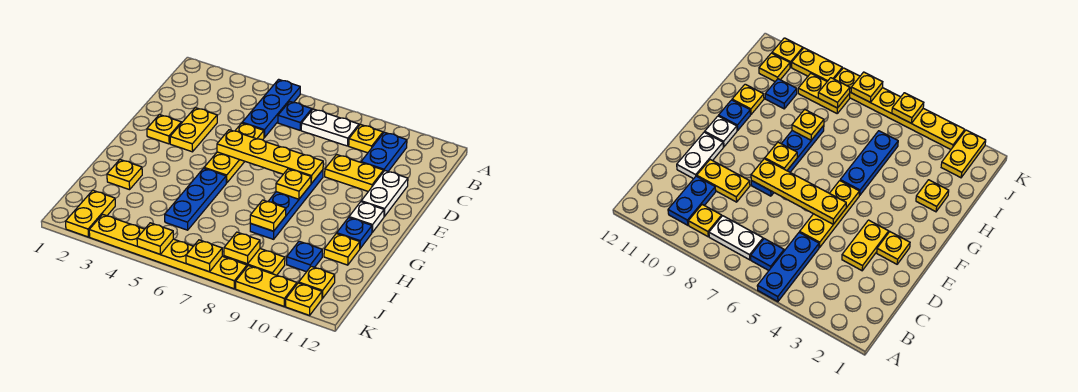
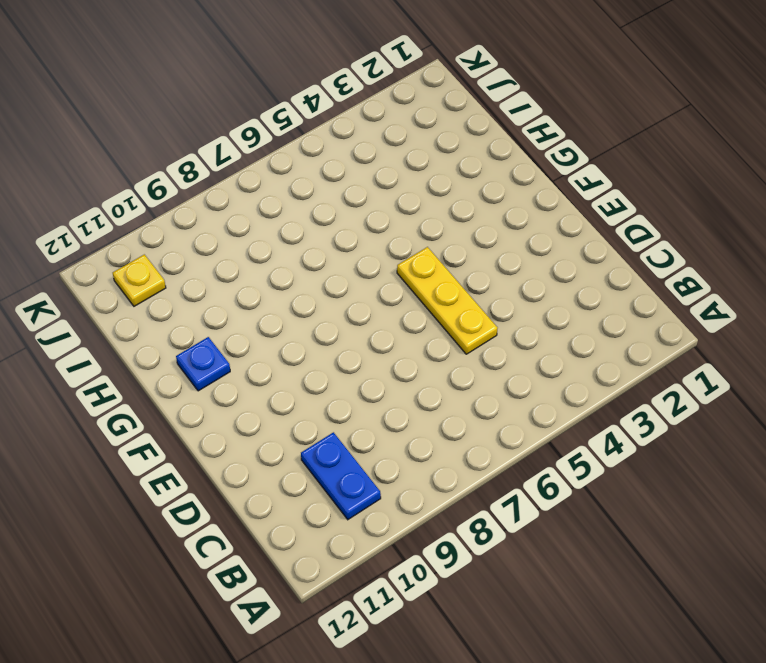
none -> blue plate A5:C5 level 1
none -> blue plate B6 level 1
none -> white plate B7:B8 level 1

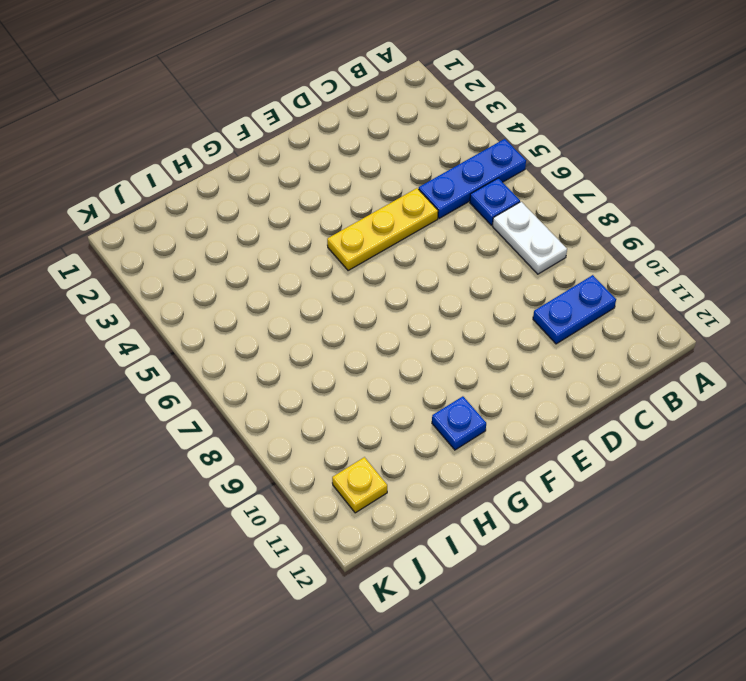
none -> yellow plate B9 level 1
none -> yellow plate D3:E3 level 1
none -> yellow plate D9:D10 level 1

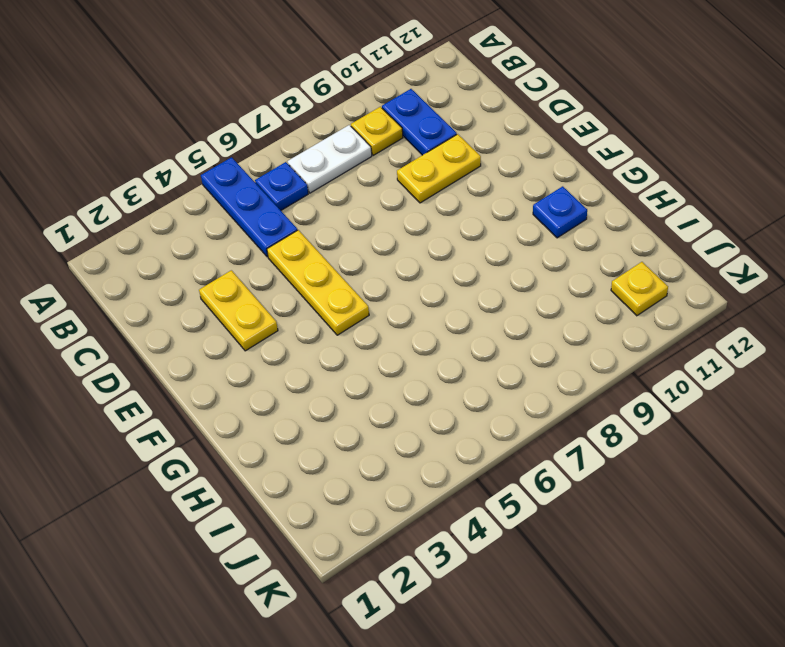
none -> white plate D11:E11 level 1
none -> yellow plate E2 level 1
none -> blue plate E8:H8 level 1

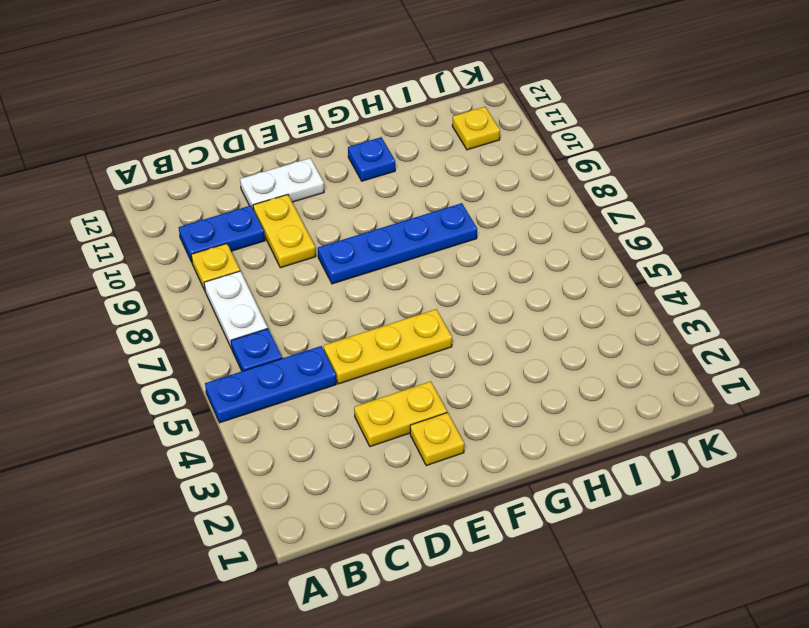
none -> white plate F11 level 1
none -> blue plate G5:I5 level 1
none -> yellow plate H2 level 1

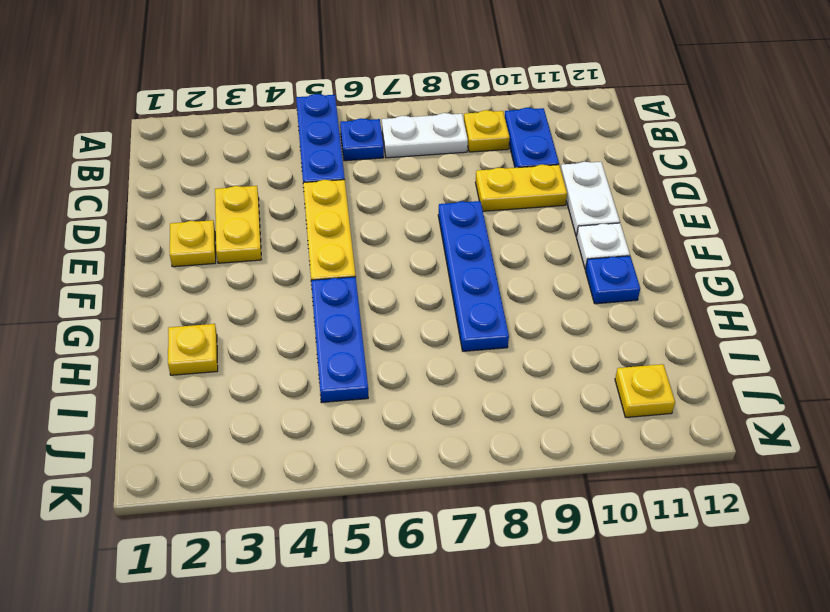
none -> yellow plate H11 level 1
none -> blue plate I10 level 1
none -> yellow plate J2:K2 level 1

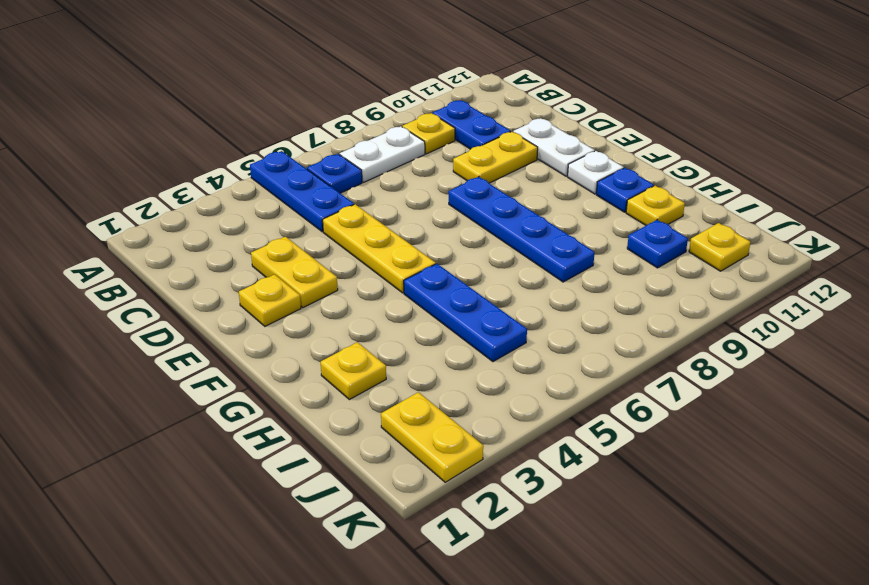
none -> yellow plate J8:J9 level 1
none -> yellow plate K3:K8 level 1
none -> yellow plate K9:K10 level 1

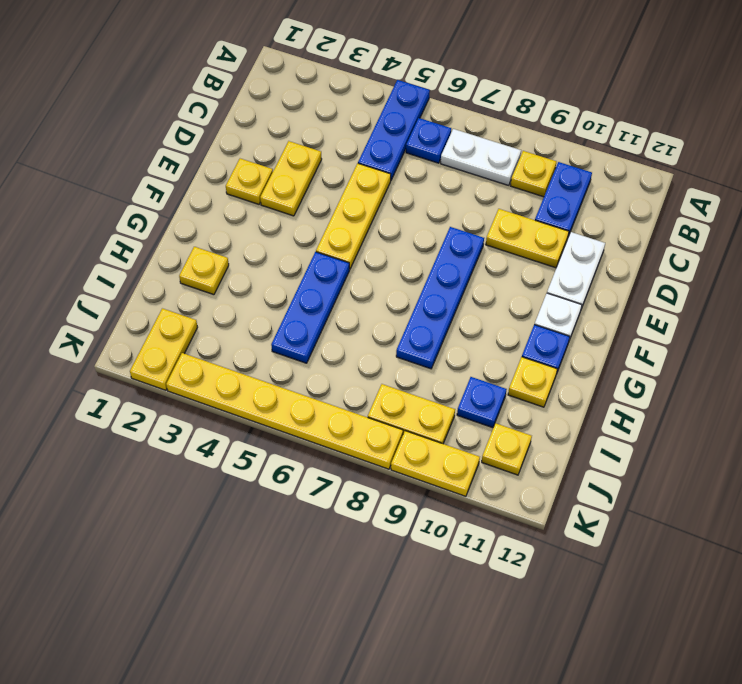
none -> yellow plate K11 level 1
none -> yellow plate E5:E8 level 2
none -> yellow plate F8 level 2

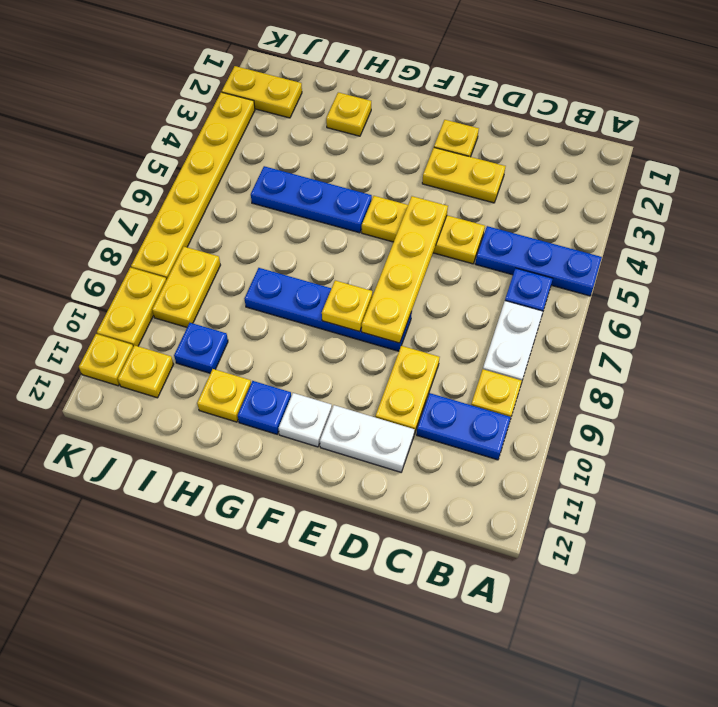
none -> yellow plate H8 level 2
none -> yellow plate J8 level 2
none -> yellow plate K5 level 2

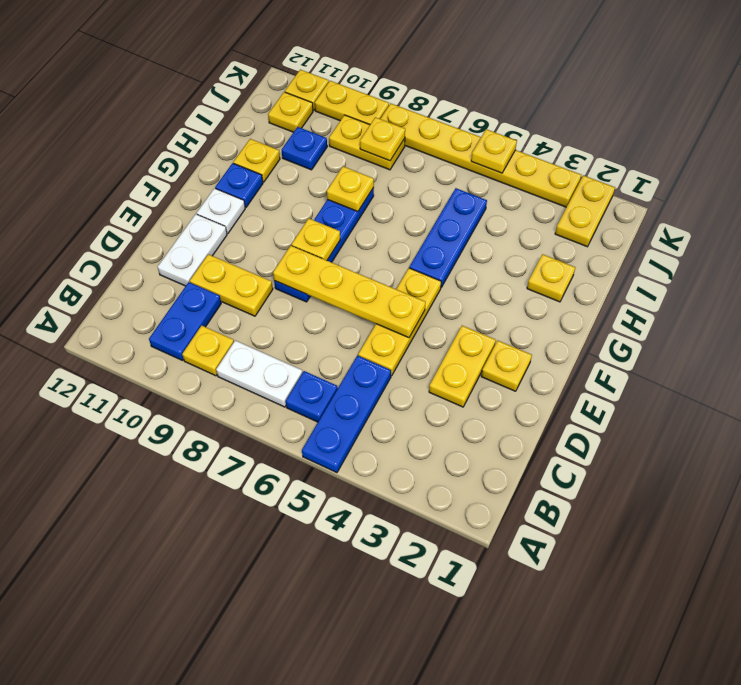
none -> yellow plate K7 level 2

